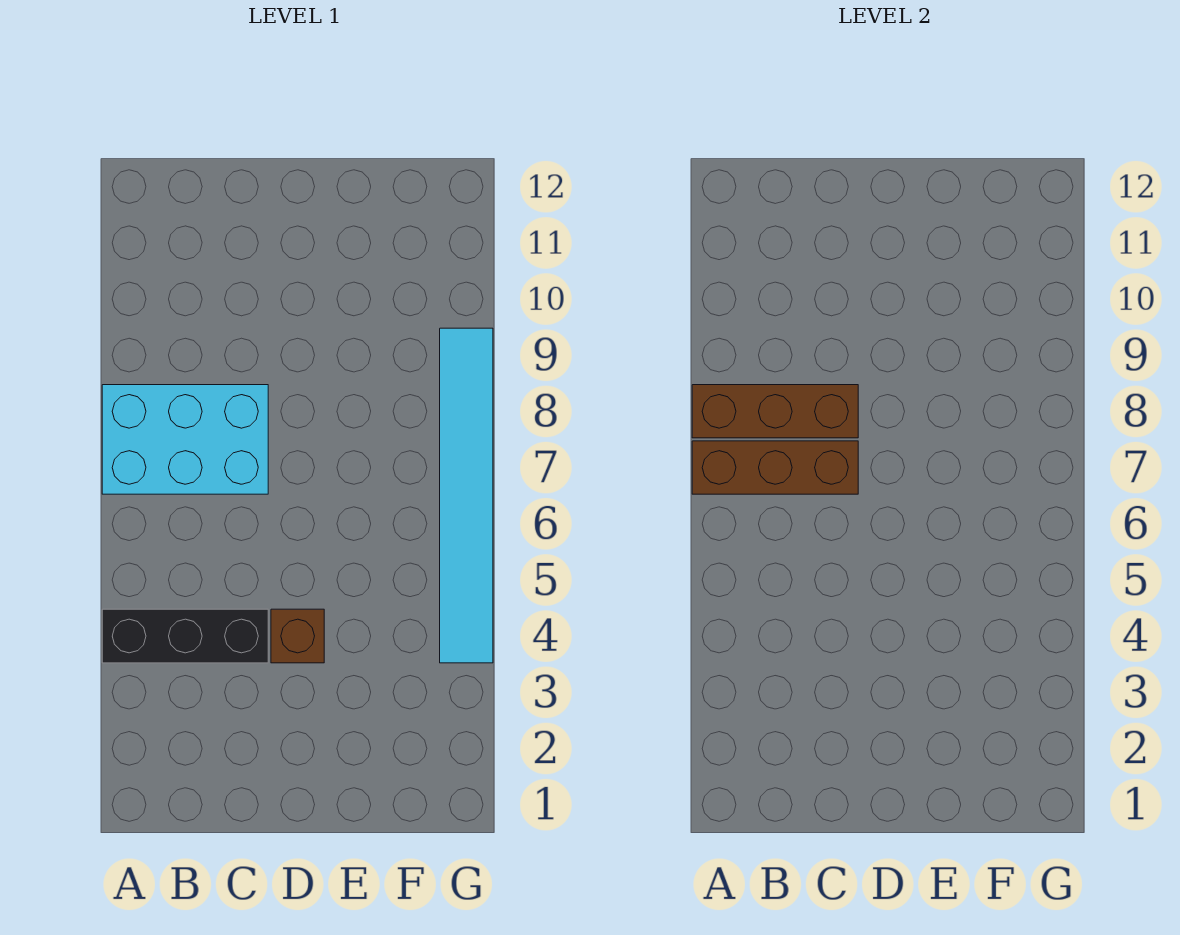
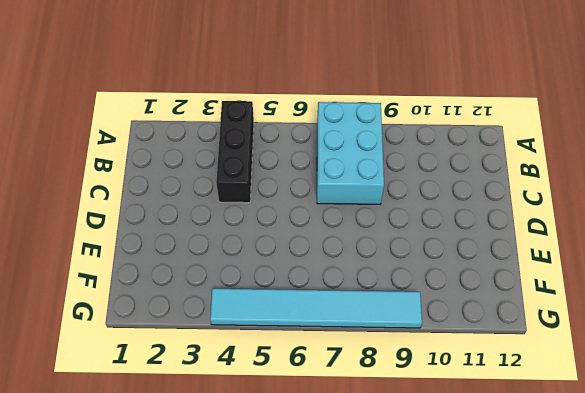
none -> brown brick D4 level 1
none -> brown brick A7:C7 level 2

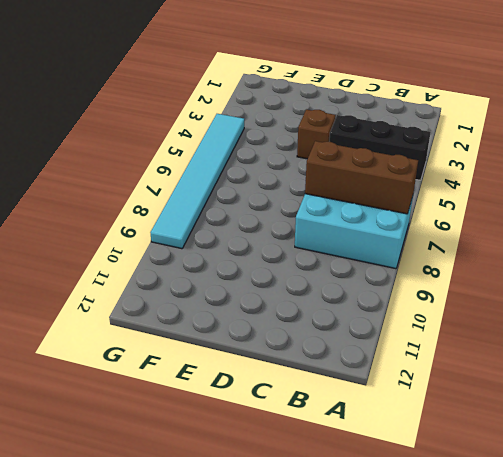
none -> brown brick A8:C8 level 2

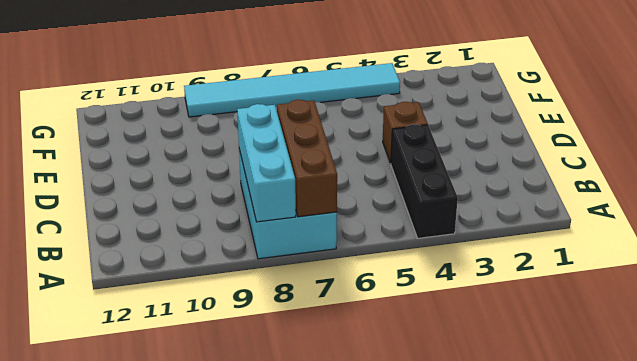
cyan brick A8:C8 level 2 -> brown brick A8:C8 level 2

